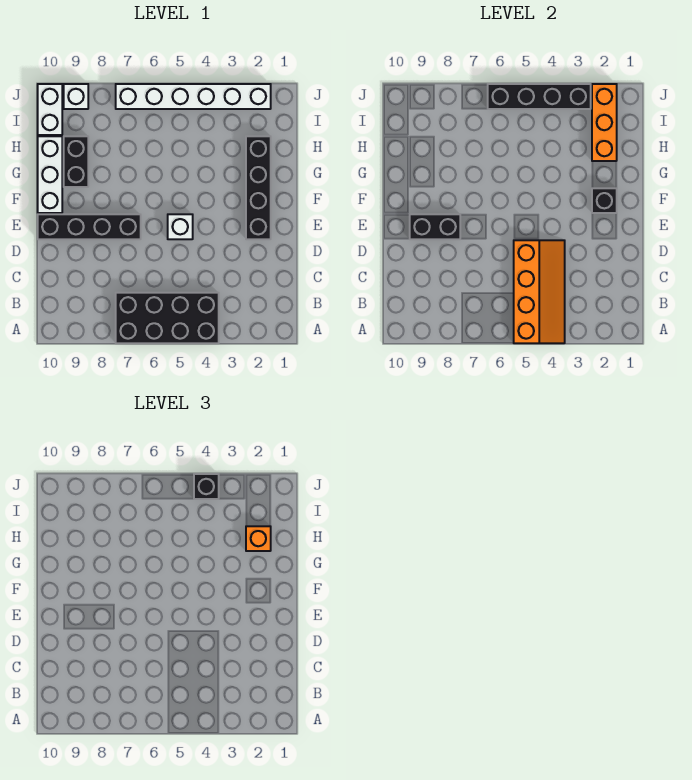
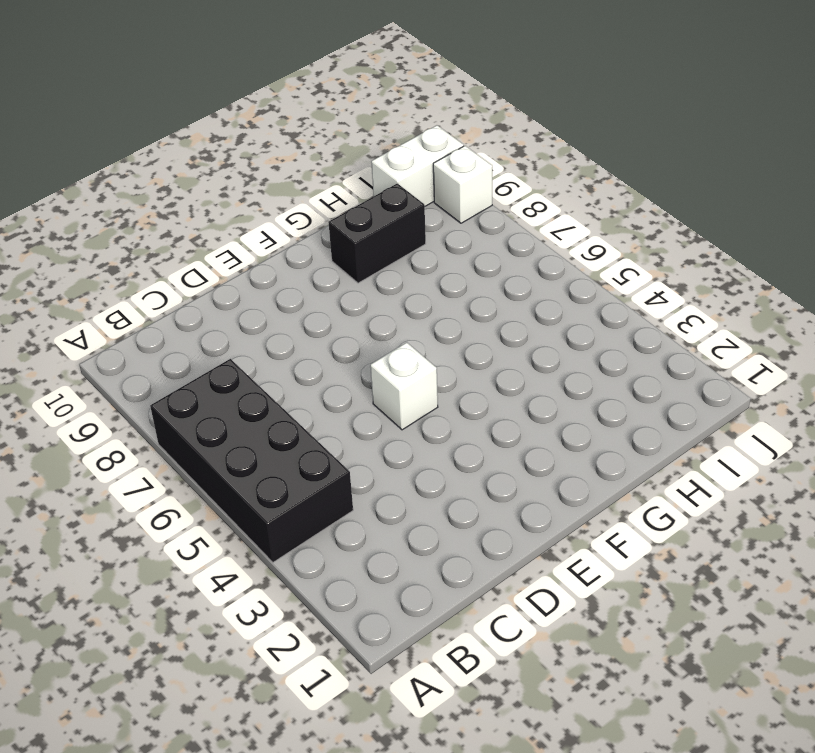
none -> black brick E2:H2 level 1
none -> black brick E7:E10 level 1
none -> white brick F10:H10 level 1

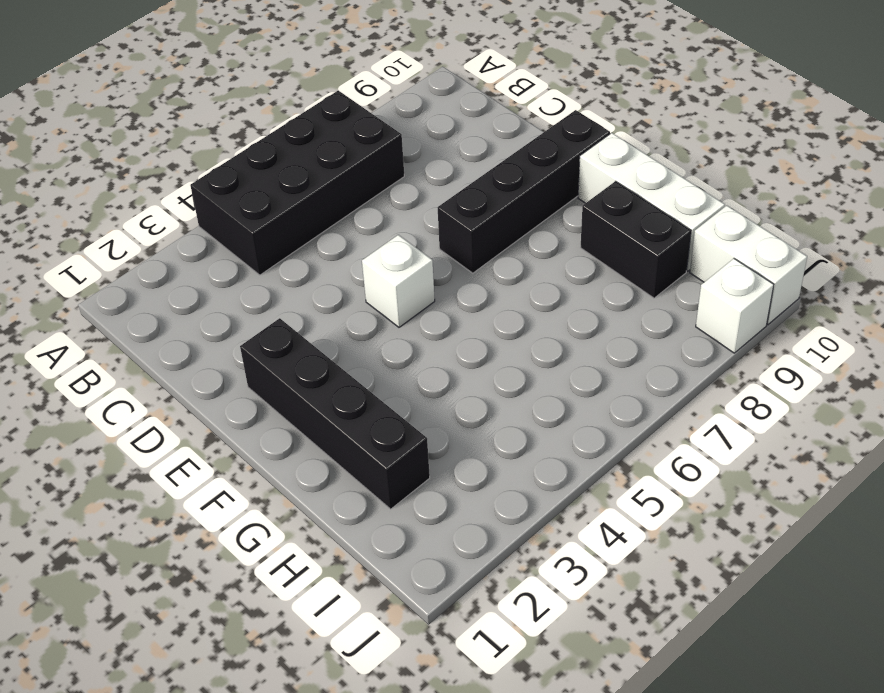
none -> white brick J2:J7 level 1
none -> orange slope A4:D5 level 2 top 5
none -> black brick E8:E9 level 2

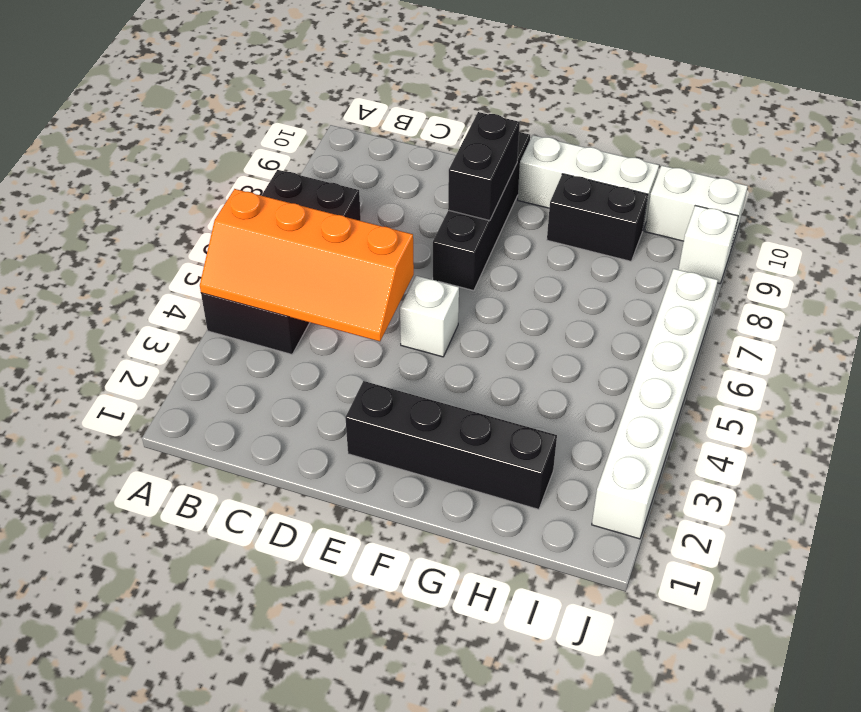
none -> black brick F2 level 2
none -> orange brick H2:J2 level 2
none -> black brick J3:J6 level 2

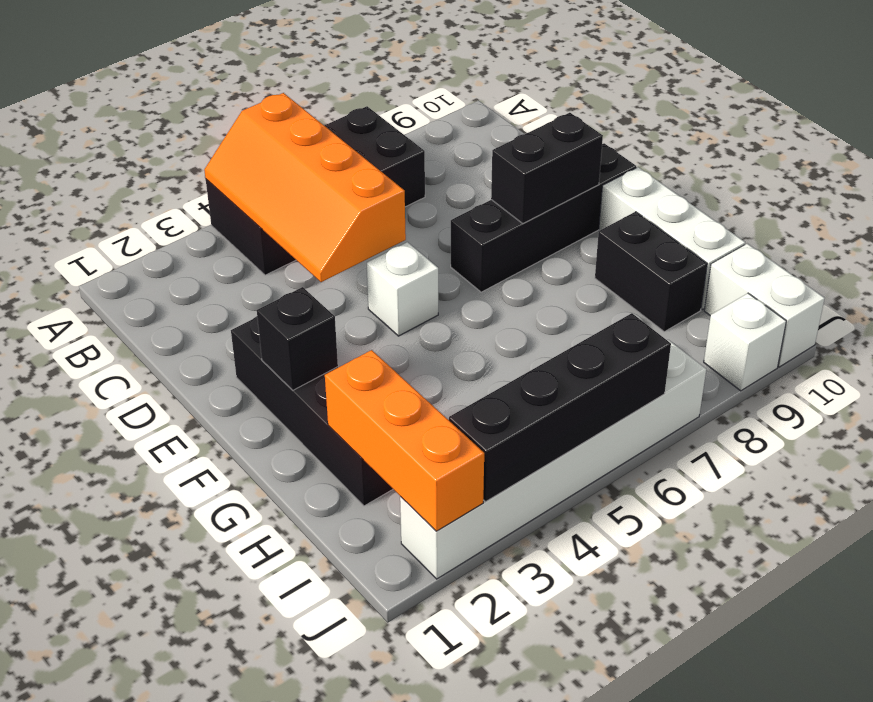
none -> orange brick H2 level 3
none -> black brick J4 level 3

